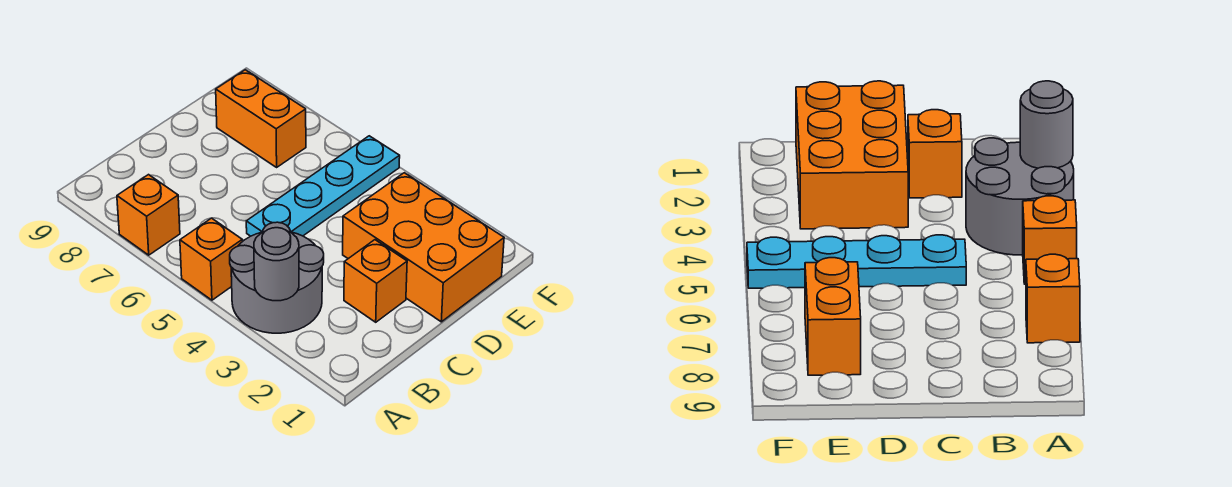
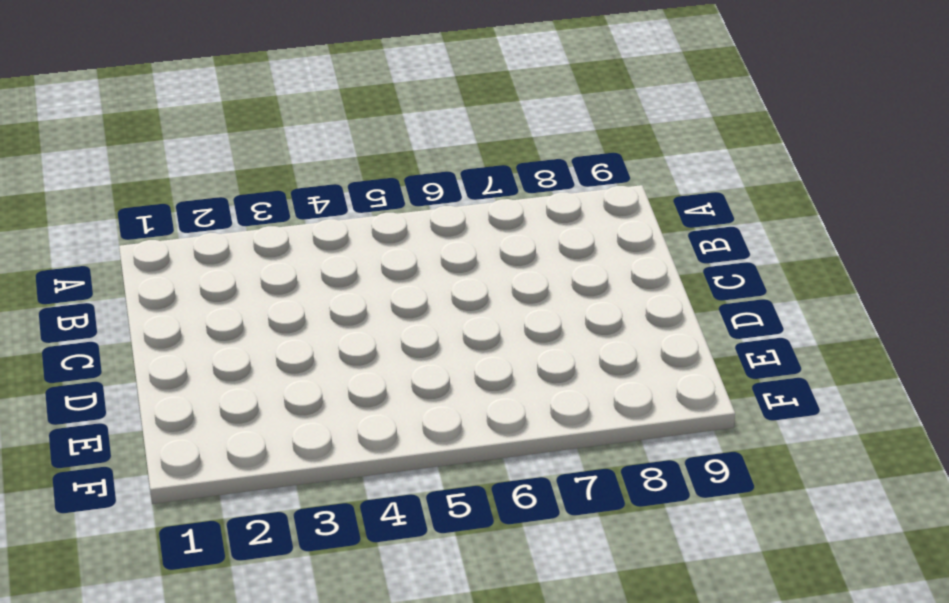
none -> grey round brick A3:B4 level 1
none -> orange brick A5 level 1

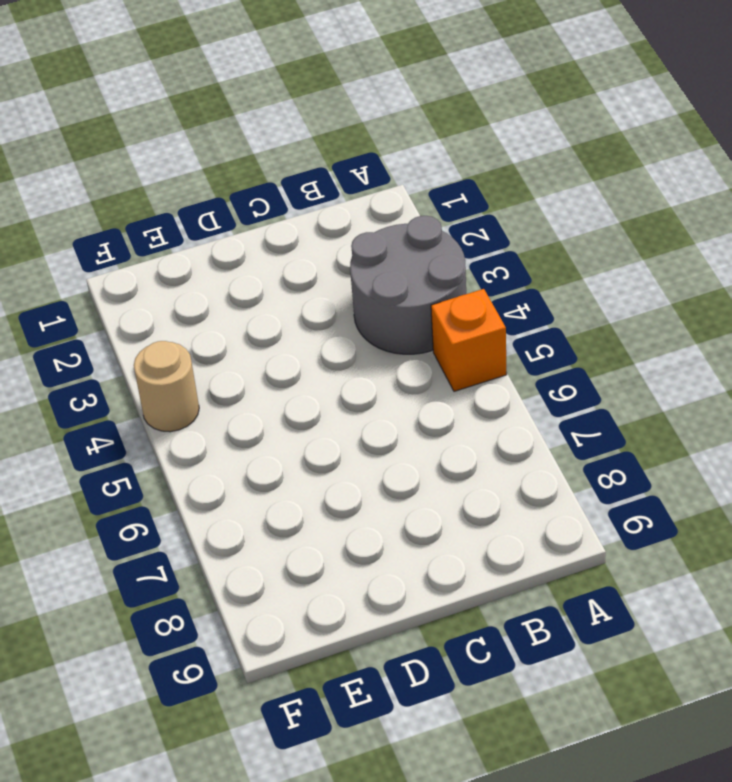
tan round brick F4 level 1 -> none
none -> orange brick A7 level 1
none -> orange brick C2 level 1

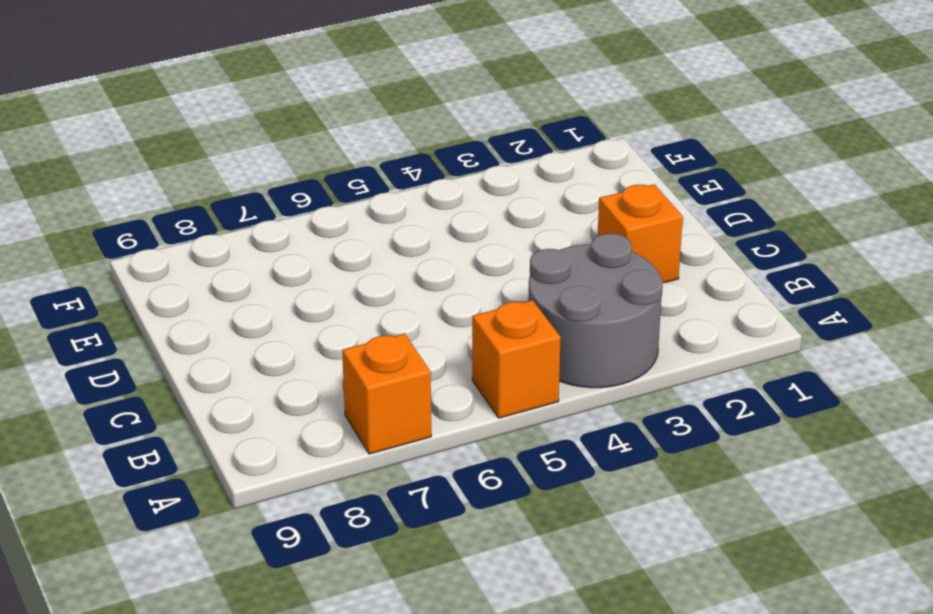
none -> cyan plate C5:F5 level 1
none -> orange brick D1:E3 level 1

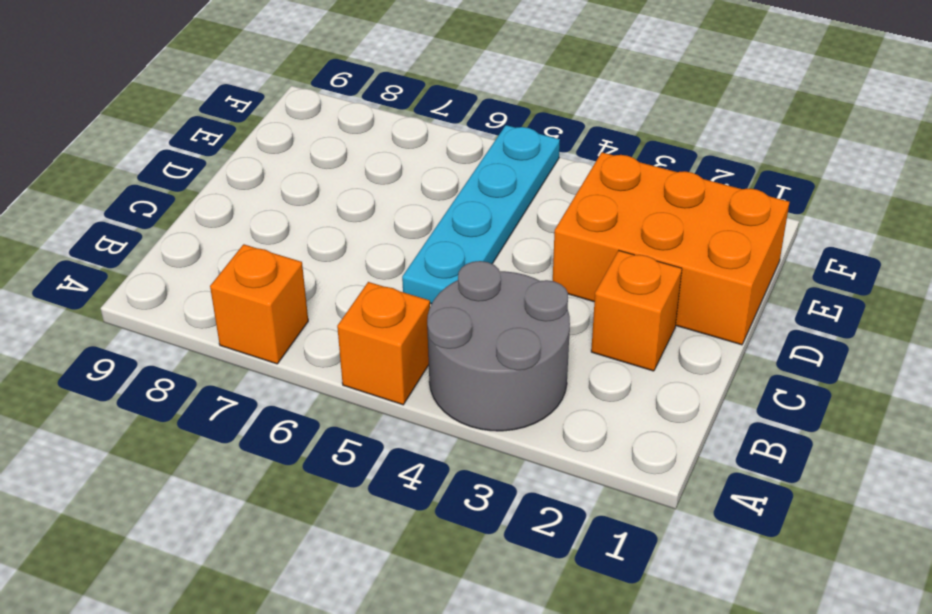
none -> orange brick E7:E8 level 1
none -> grey round brick A3 level 2

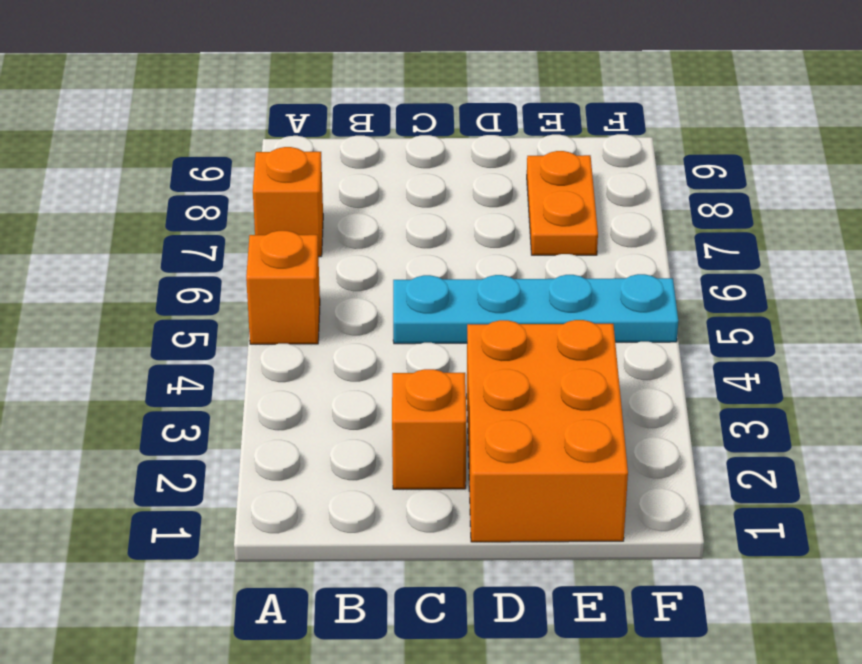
orange plate E7:E8 level 1 -> orange brick E7:E8 level 1
none -> grey round brick A3:B4 level 1
none -> grey round brick A3 level 2

